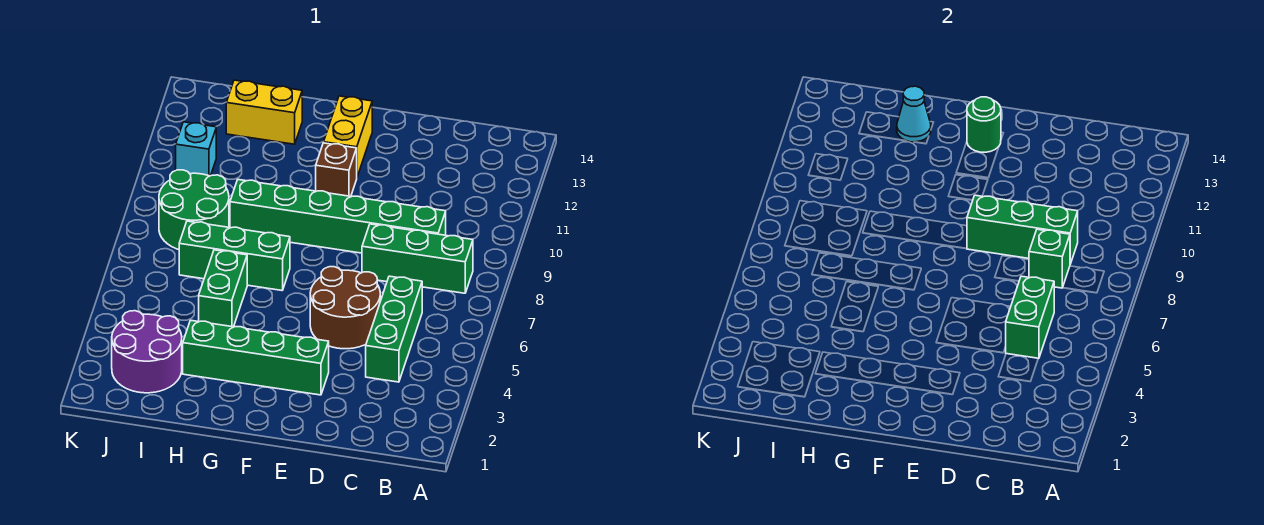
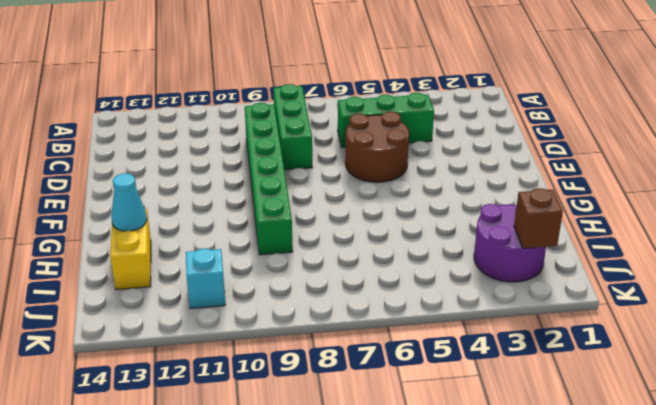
brown brick J2 level 2 -> brown brick F11 level 1
none -> green brick E3:H3 level 1
none -> yellow brick F12:F13 level 1
none -> green brick G7:I7 level 1

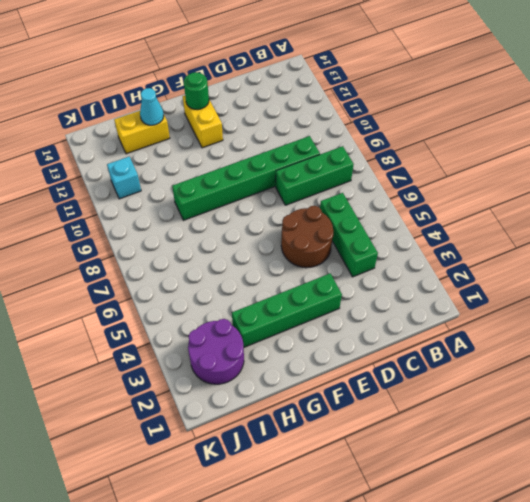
none -> brown brick F11 level 1
none -> green brick G7:I7 level 1
none -> green brick H5:H6 level 1

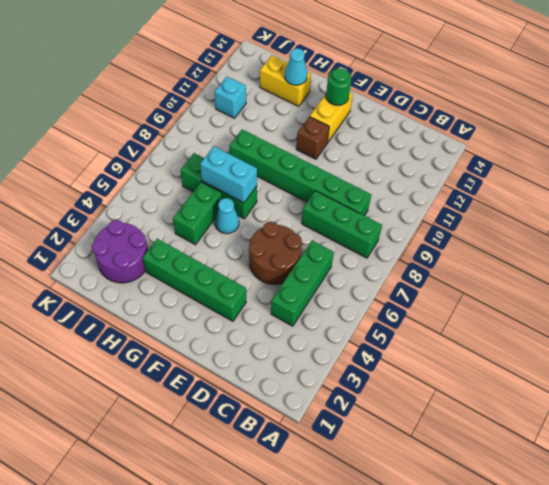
cyan cone G6 level 1 -> none
cyan brick G7:H7 level 2 -> none
none -> green round brick I8:J9 level 1
none -> green brick C5:C6 level 2
none -> green brick C8 level 2

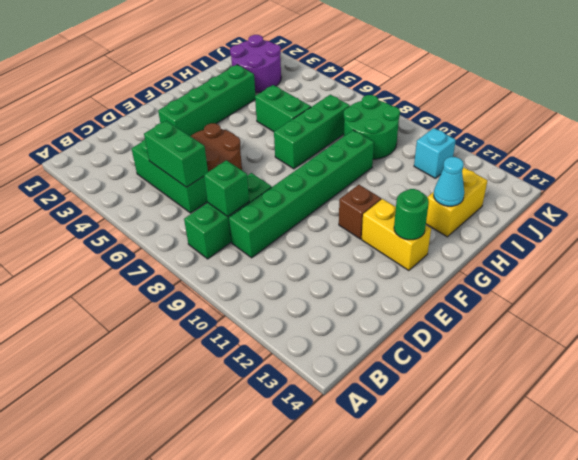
none -> green brick C9:E9 level 2

